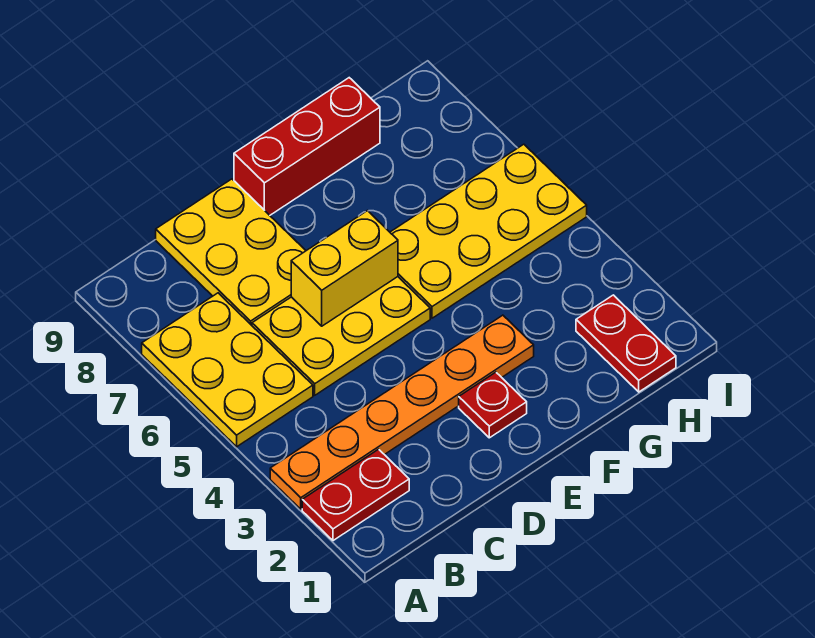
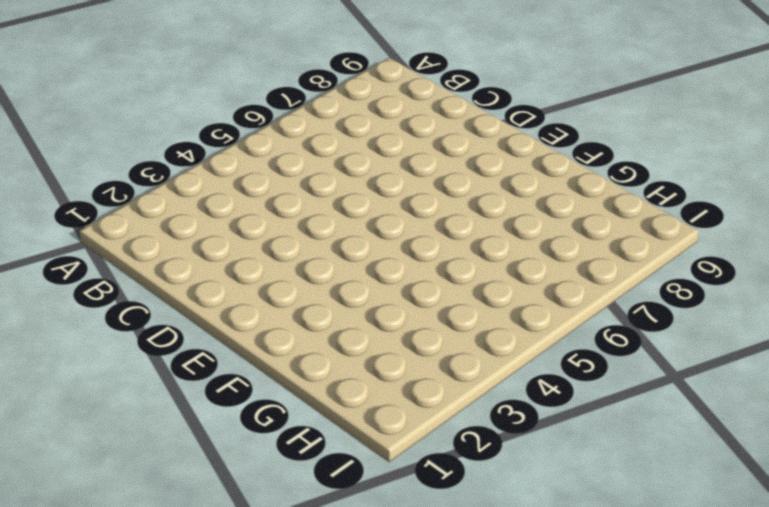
none -> red plate A2:B2 level 1
none -> orange plate A3:F3 level 1

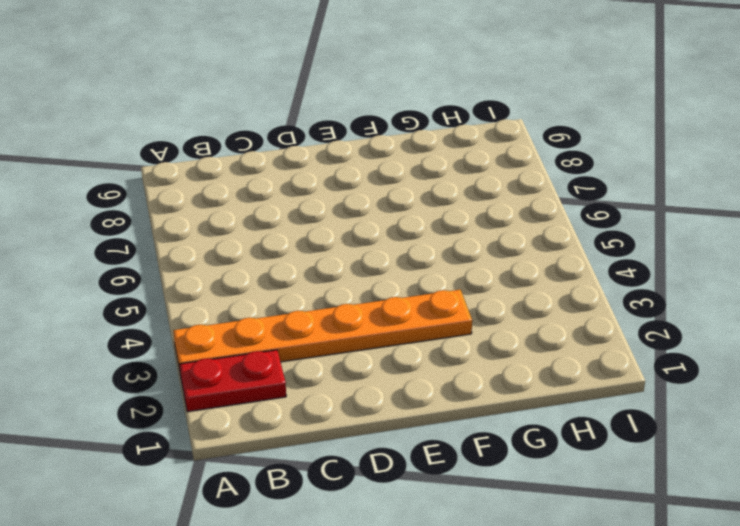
none -> yellow plate A5:B7 level 1
none -> yellow plate C5:E6 level 1

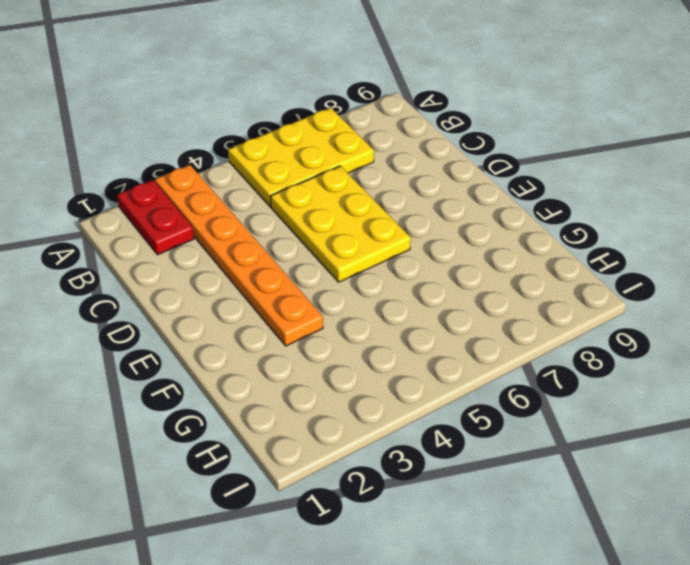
none -> yellow plate C7:D9 level 1
none -> red plate E2 level 1

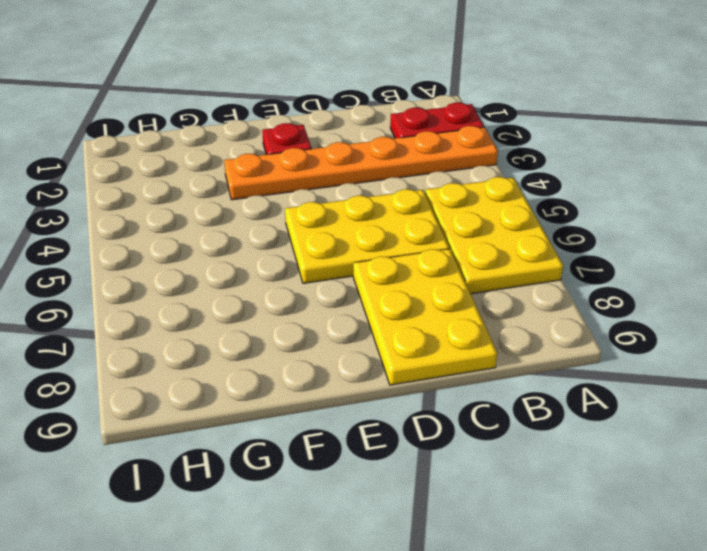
none -> red brick E9:G9 level 1
none -> yellow plate F5:I6 level 1

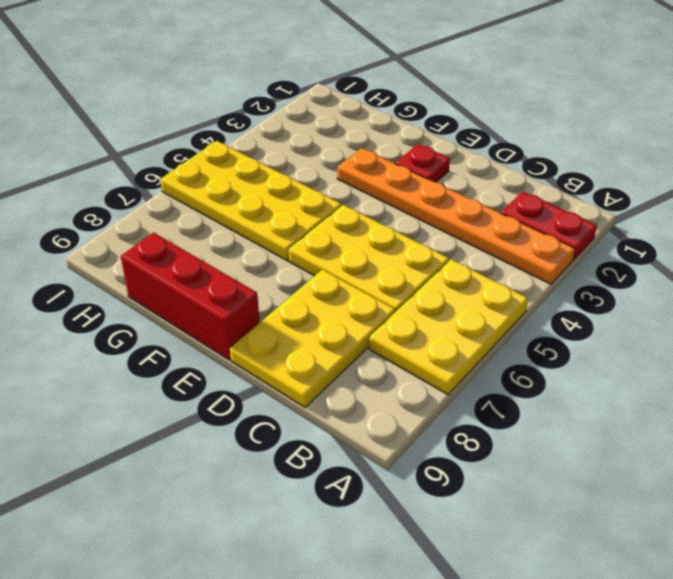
none -> red plate H1:H2 level 1
none -> yellow brick D6:E6 level 2

